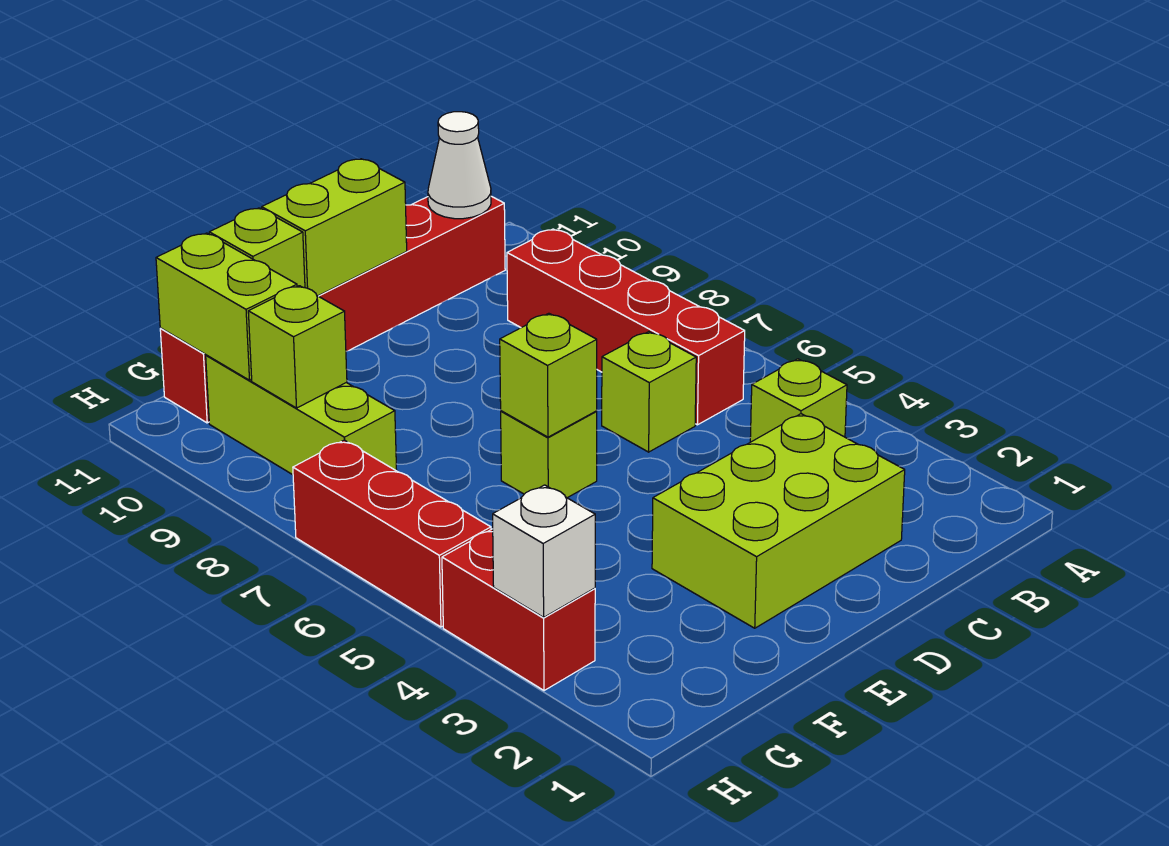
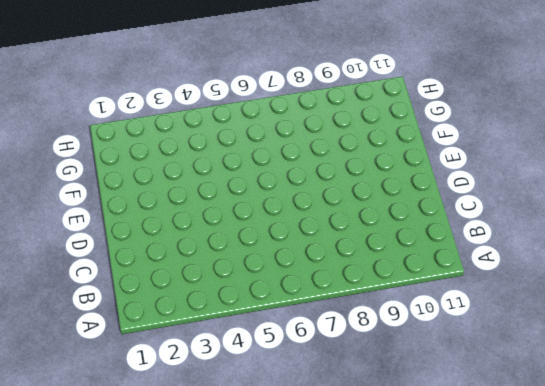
none -> lime brick B4 level 1
none -> red brick B6:B9 level 1
none -> red brick B11:G11 level 1

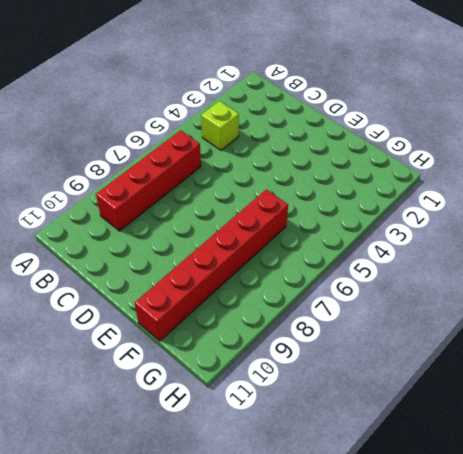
red brick F6:F11 level 1 -> red brick B11:G11 level 1
none -> lime brick C2:E3 level 1
none -> lime brick C6 level 1
none -> lime brick E6 level 1

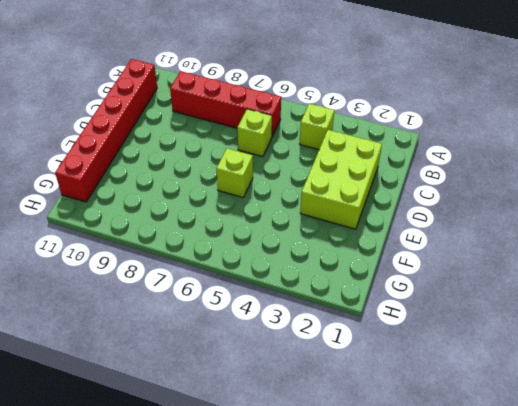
none -> lime brick G8:G10 level 1
none -> red brick H3:H4 level 1
none -> red brick H5:H7 level 1

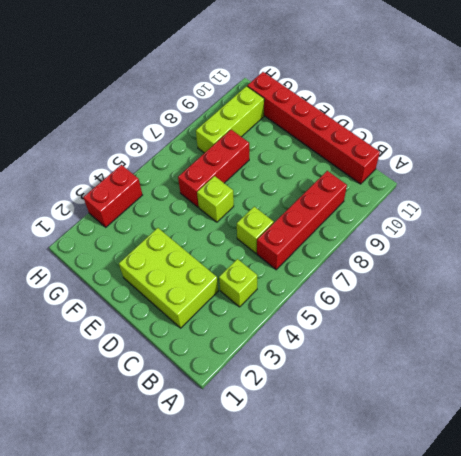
red brick F6:F8 level 1 -> red brick H5:H7 level 1
none -> white cone B11 level 2
none -> lime brick D11:E11 level 2
none -> lime brick E6 level 2

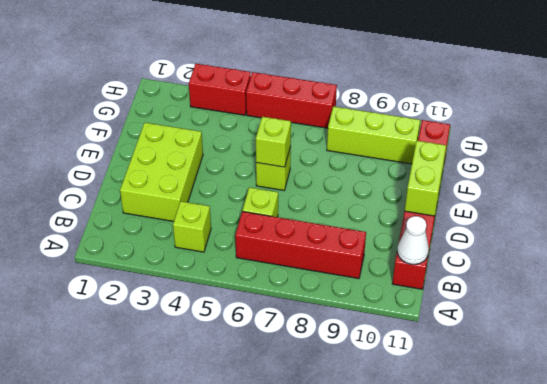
none -> lime brick F11 level 2
none -> lime brick G9 level 2
none -> lime brick G10:G11 level 2

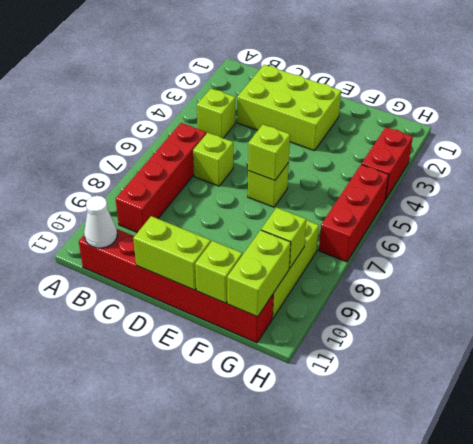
none -> white brick H3 level 2

